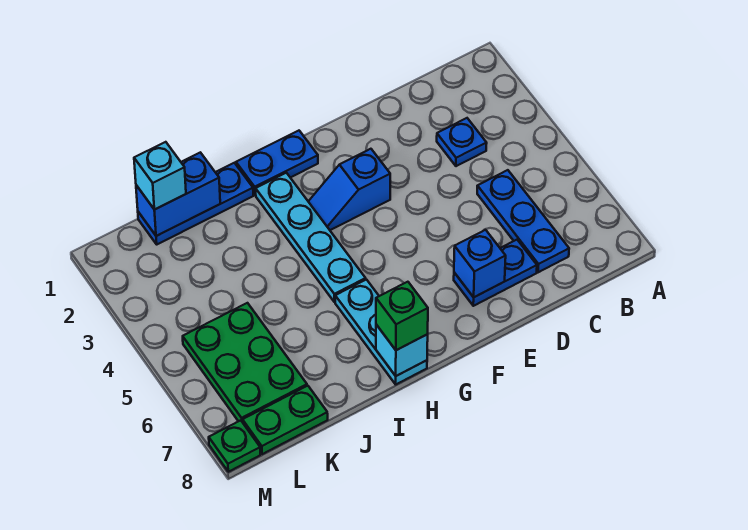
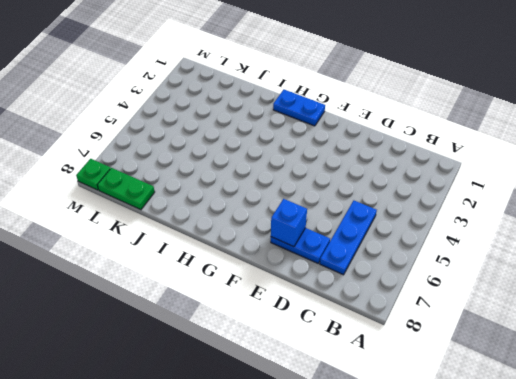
none -> blue plate C3 level 1
none -> blue slope F3:G3 level 1 top F
none -> cyan plate H2:H5 level 1

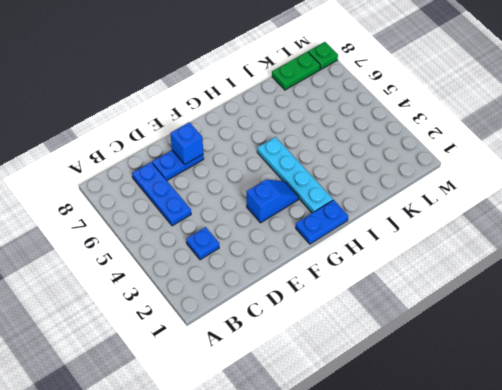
none -> cyan plate H6:H8 level 1
none -> blue plate I1:K1 level 1
none -> green plate K5:L7 level 1

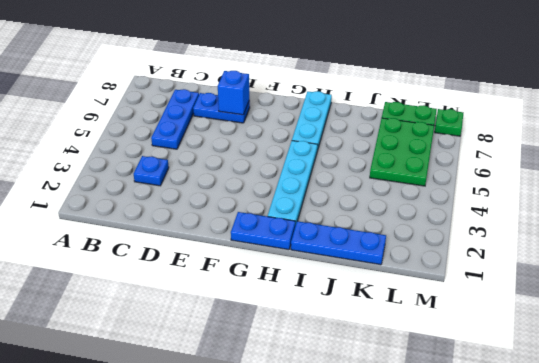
none -> blue slope F3:G3 level 1 top F
none -> cyan brick H8 level 2
none -> blue brick J1:K1 level 2

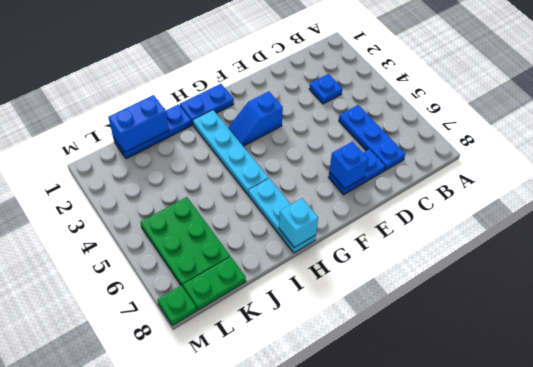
none -> green brick H8 level 3
none -> cyan brick K1 level 3

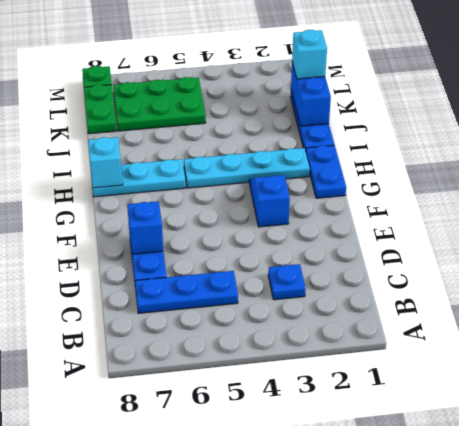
none -> green brick H8 level 3

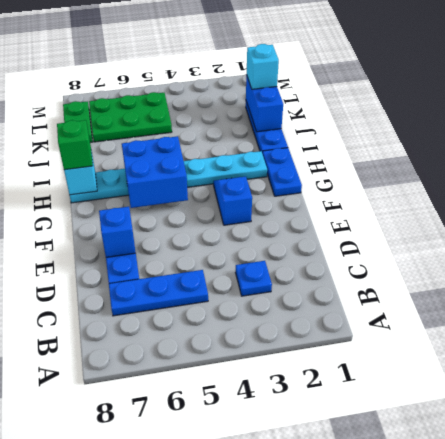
blue brick G5:H6 level 2 -> none
none -> green plate M8 level 1

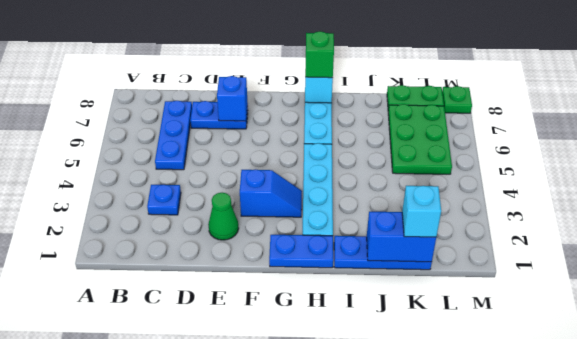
green cone E2 level 1 -> none

